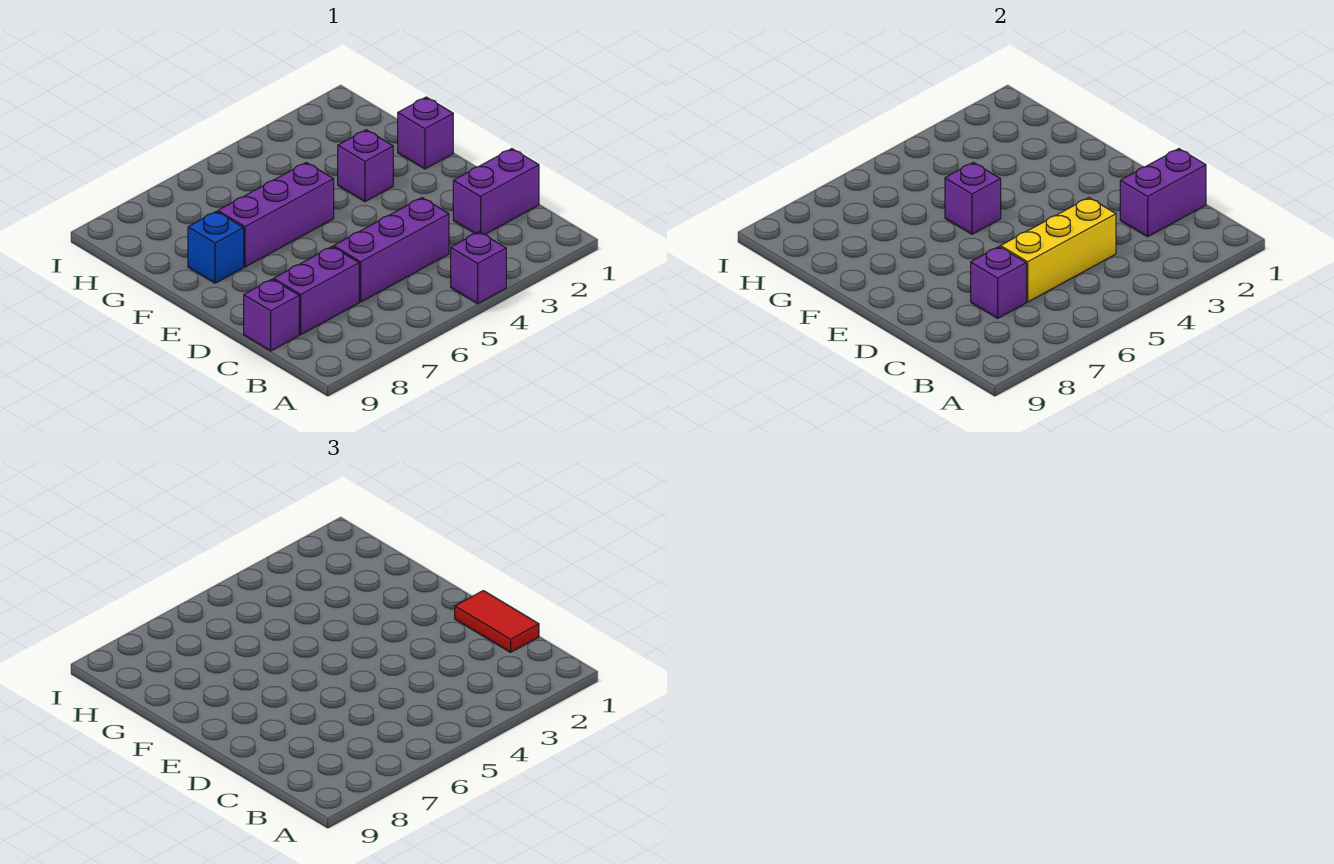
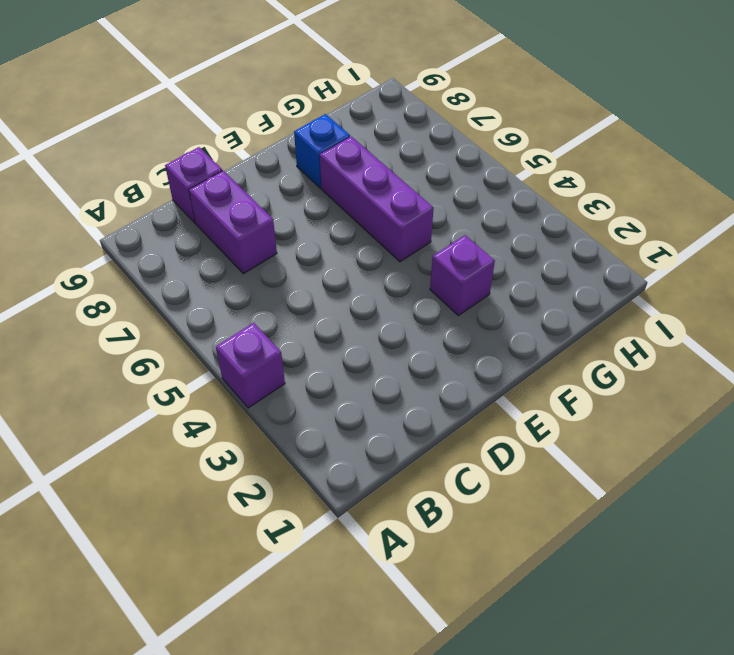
none -> purple brick C1:C2 level 1
none -> purple brick C4:C6 level 1
none -> purple brick F1 level 1

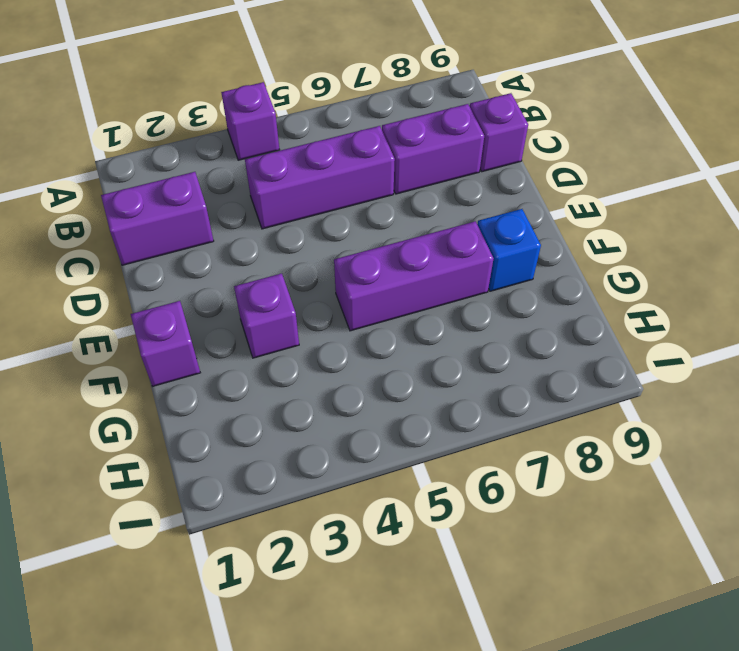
none -> purple brick C1:C2 level 2
none -> yellow brick C4:C6 level 2
none -> purple brick C7 level 2

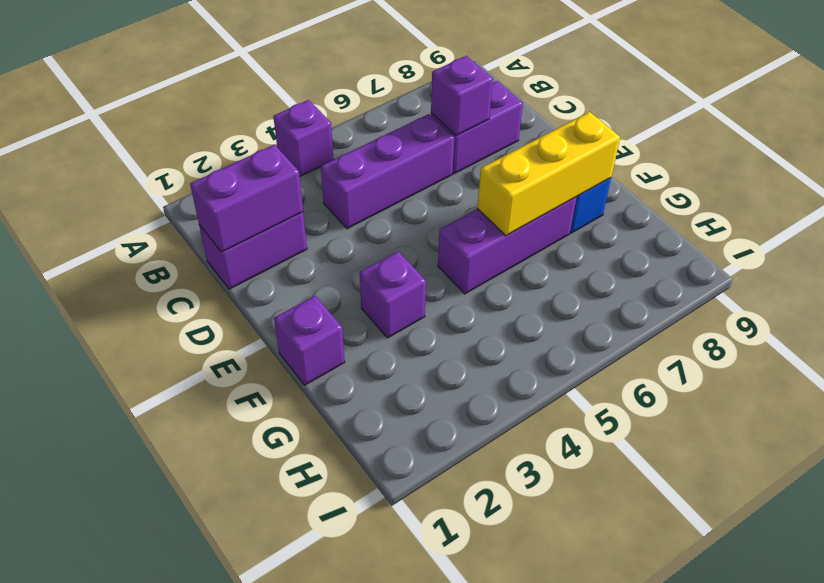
yellow brick F6:F8 level 2 -> yellow brick C4:C6 level 2
none -> purple brick C9 level 1
none -> purple brick F5 level 2
none -> red tile C1:D1 level 3

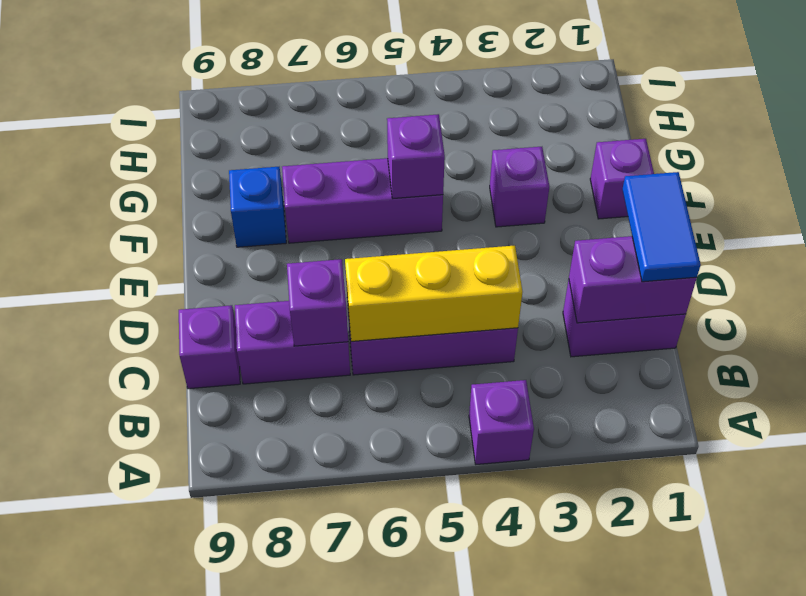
blue tile C1:D1 level 3 -> red tile C1:D1 level 3

